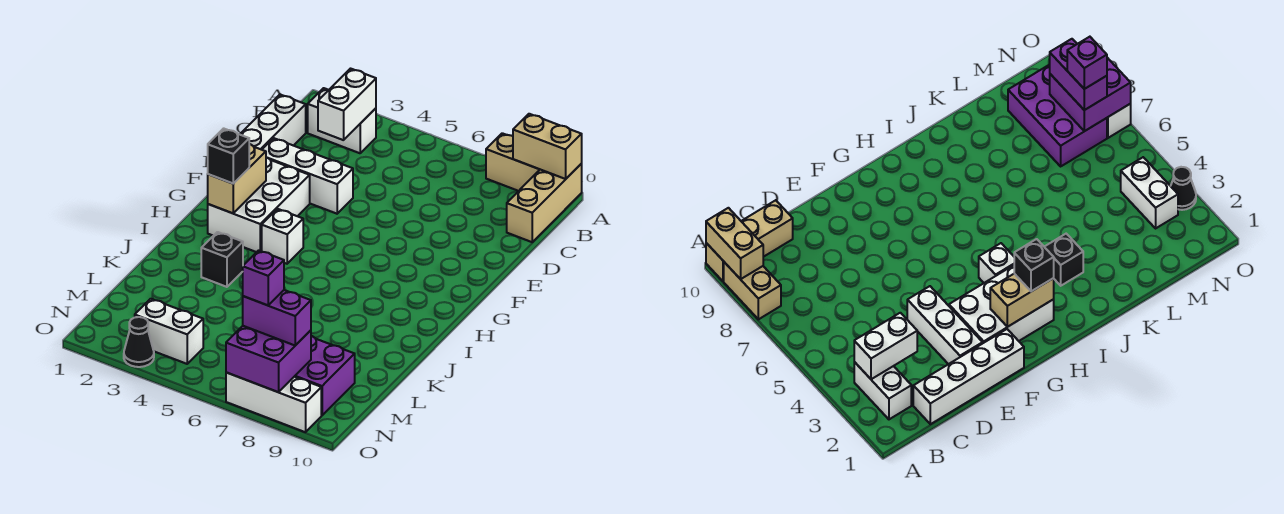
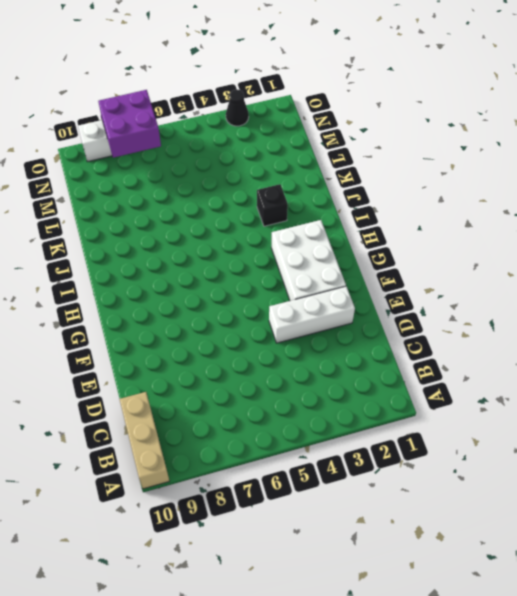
none -> tan brick A8:A9 level 1
none -> white brick B2:B3 level 1
none -> white brick C1:F1 level 1

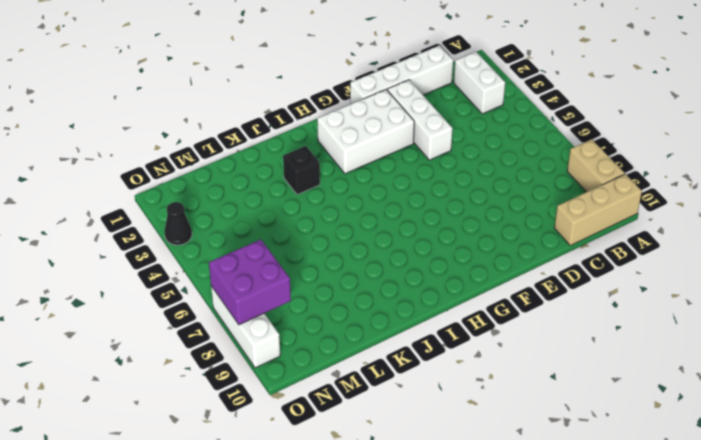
none -> white brick H4 level 1
none -> purple brick M7:N9 level 1
none -> white brick N3:N4 level 1

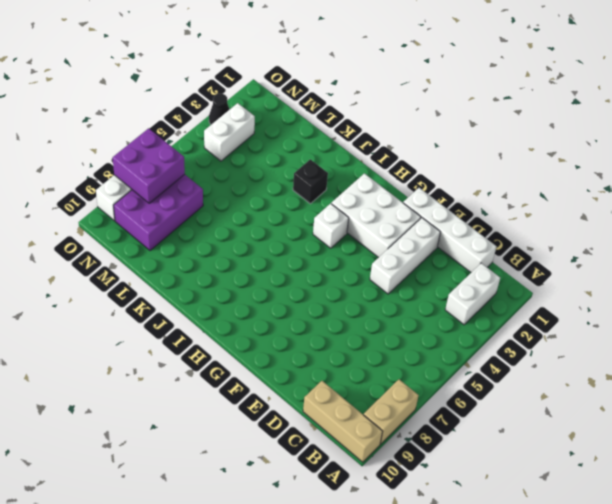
none -> tan brick A9:A10 level 2
none -> white brick B3:C3 level 2
none -> tan brick G2:H2 level 2

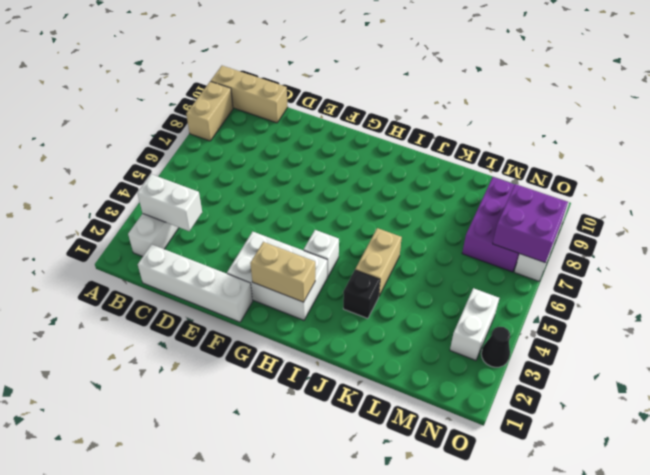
tan brick J4:J5 level 1 -> tan brick A9:A10 level 2
none -> white brick E2:E4 level 1
none -> black brick H2 level 3
none -> purple brick N7:N8 level 3

